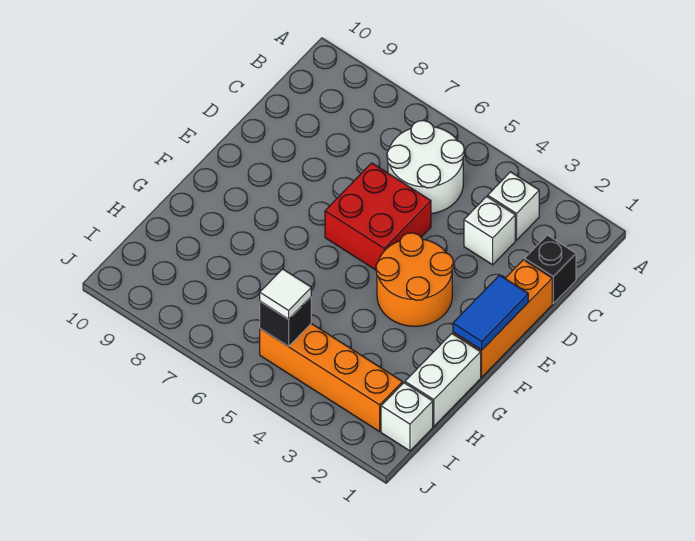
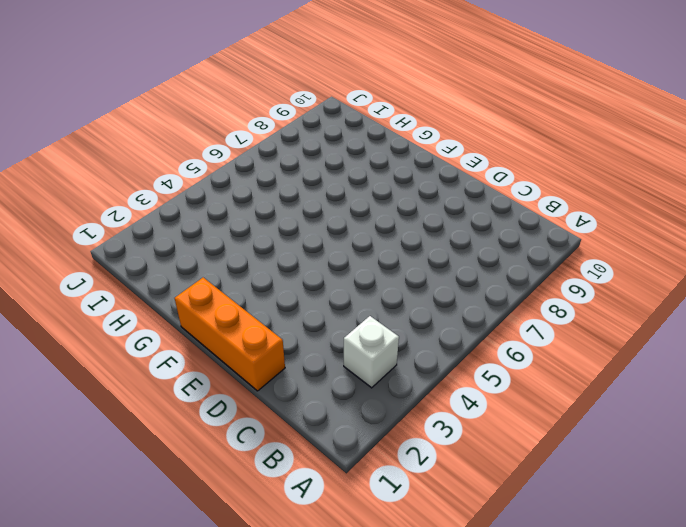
none -> white round brick B5:C6 level 1
none -> black brick C1 level 1
none -> white brick C3 level 1

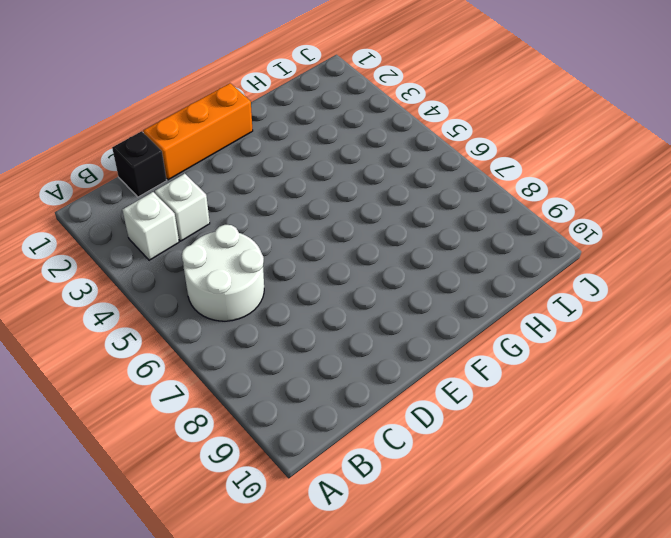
none -> red brick D5:E6 level 1
none -> orange round brick E3:F4 level 1
none -> white brick G1:H1 level 1

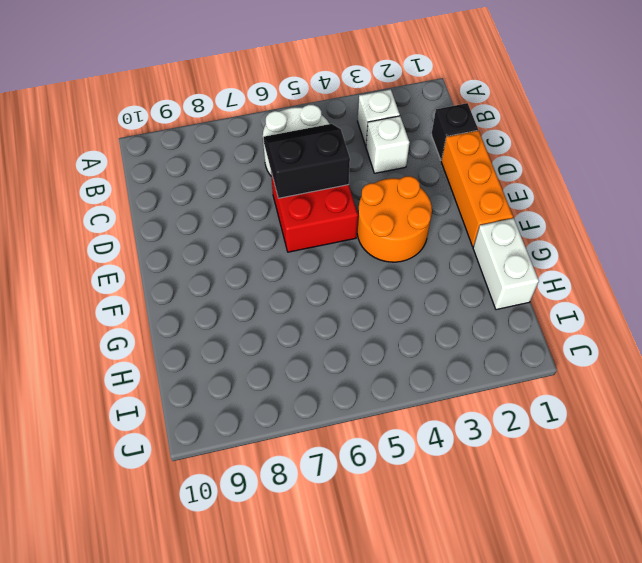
black slope C5:D6 level 2 top D -> none
none -> white brick I1 level 1
none -> orange brick I2:I5 level 1
none -> blue tile E1:F1 level 2

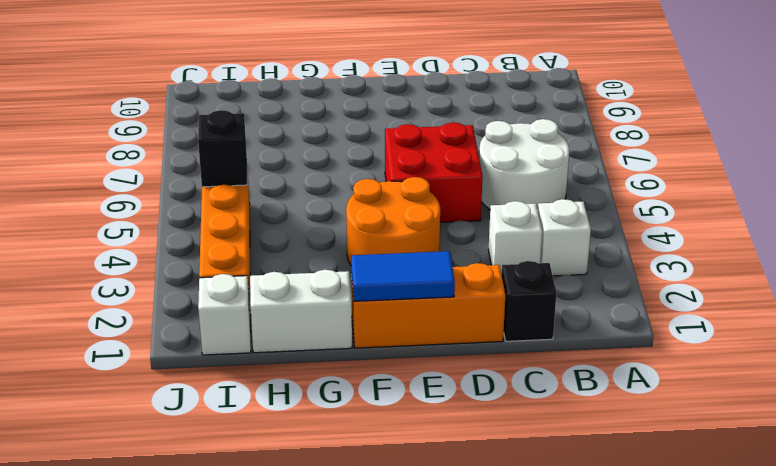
none -> white tile I5 level 3

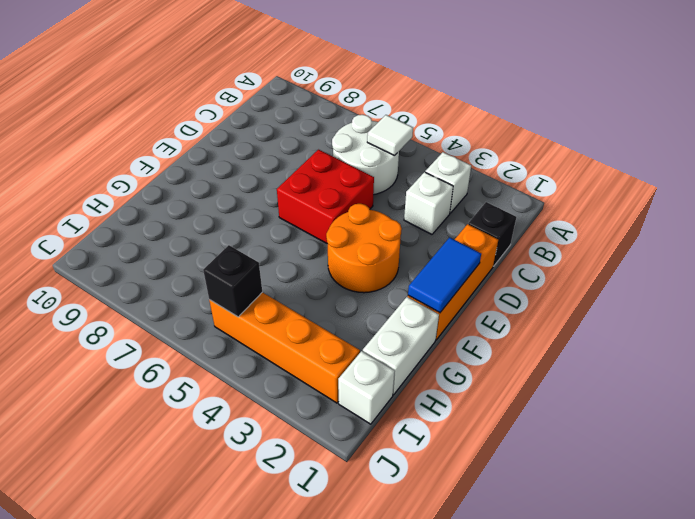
white tile B5 level 2 -> white tile I5 level 3

